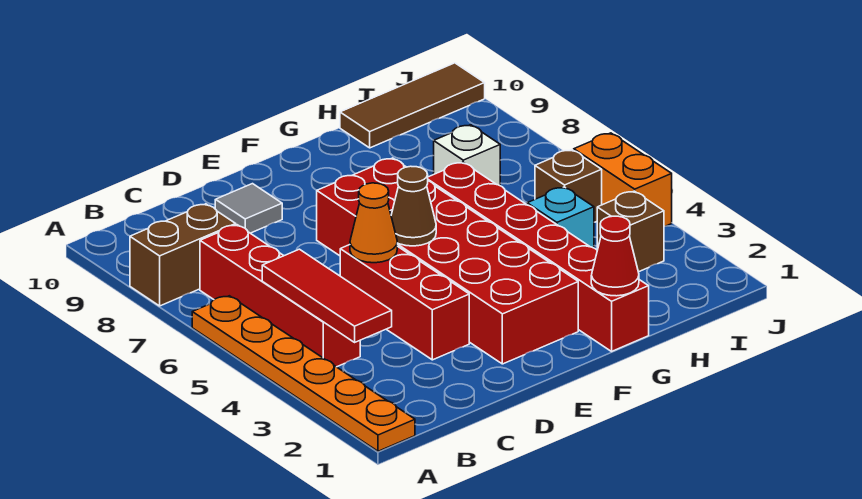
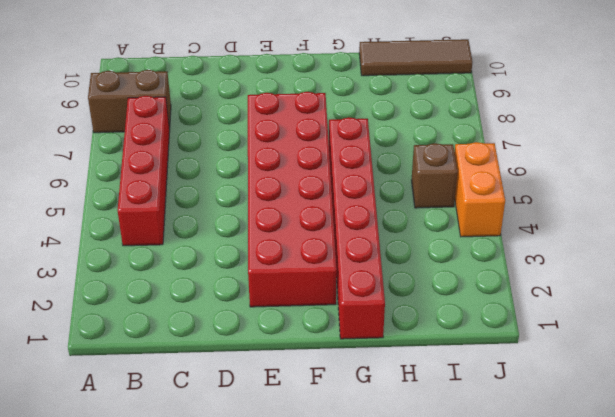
none -> orange plate A1:A6 level 1
none -> red brick D3:D5 level 1
none -> grey tile D9 level 1

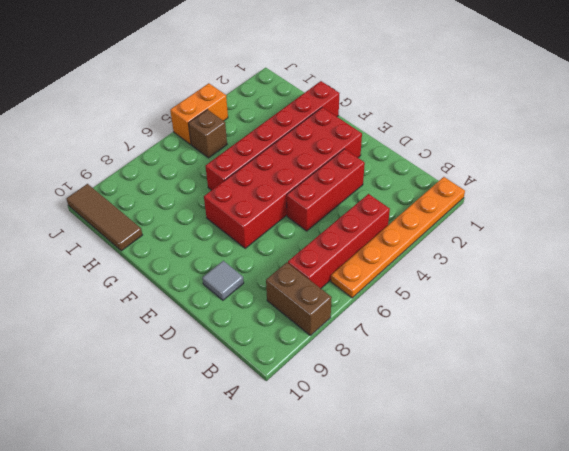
none -> cyan brick H4 level 1
none -> white brick H7 level 1
none -> brown brick I3 level 1

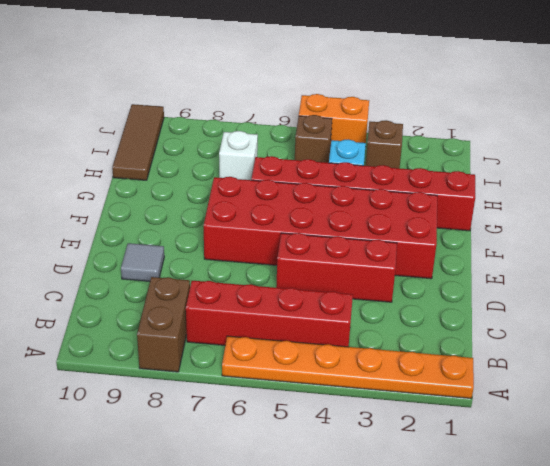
none -> red tile B3:B5 level 2
none -> orange cone D5 level 2
none -> brown cone E5 level 2

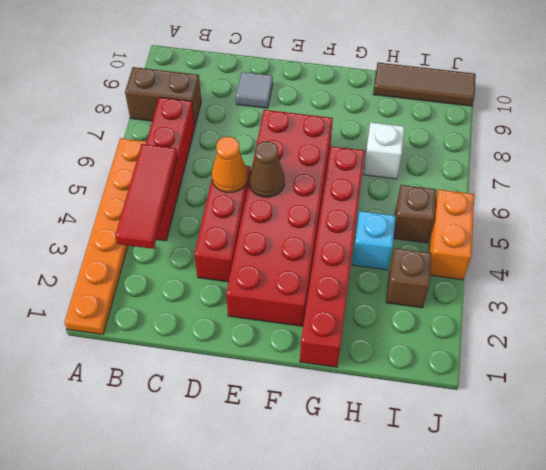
none -> red cone G1 level 2

